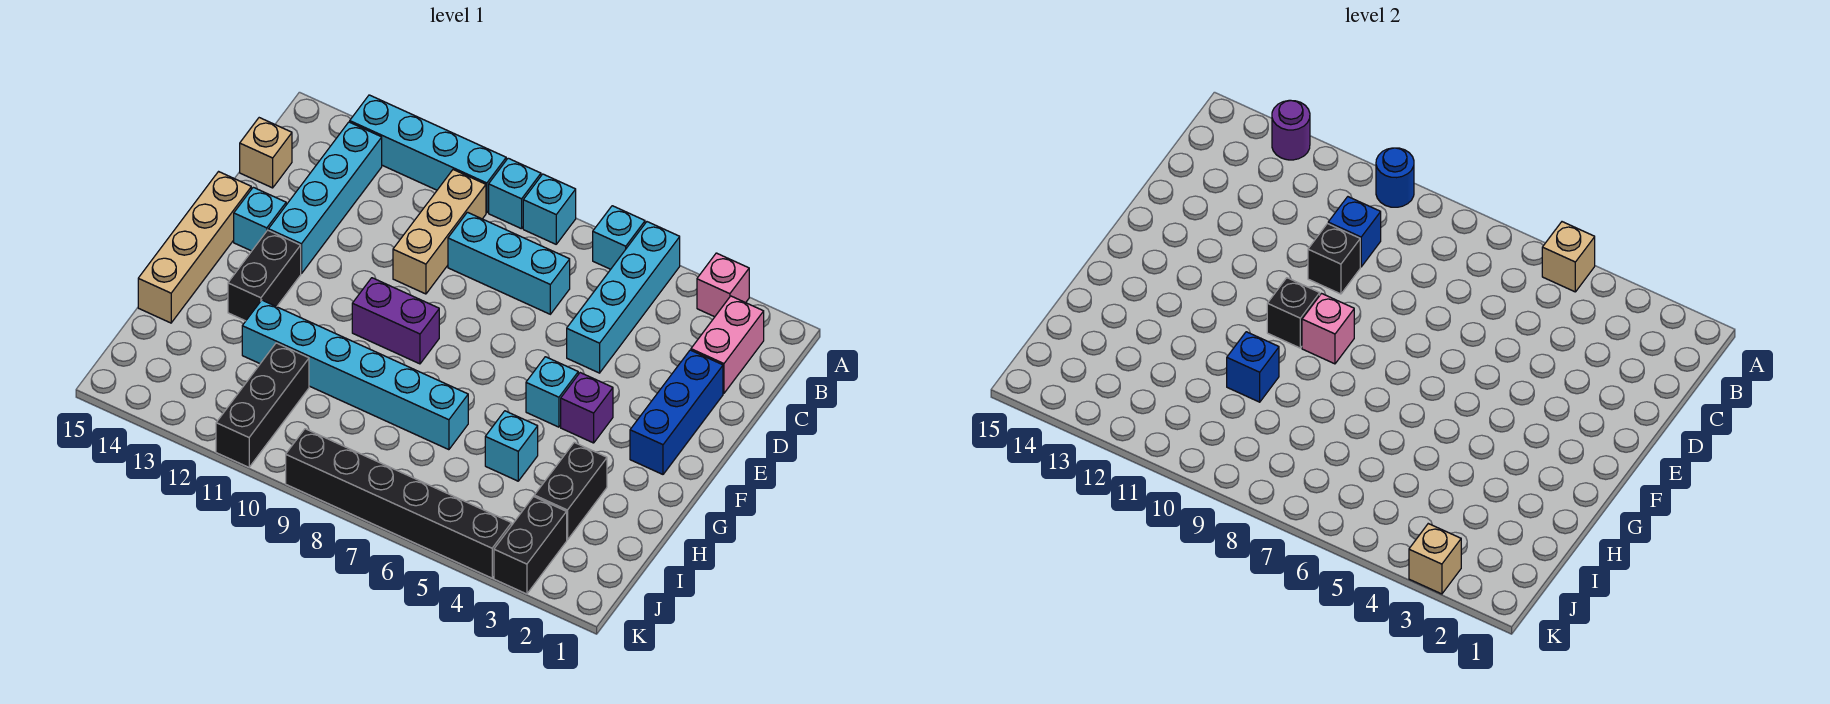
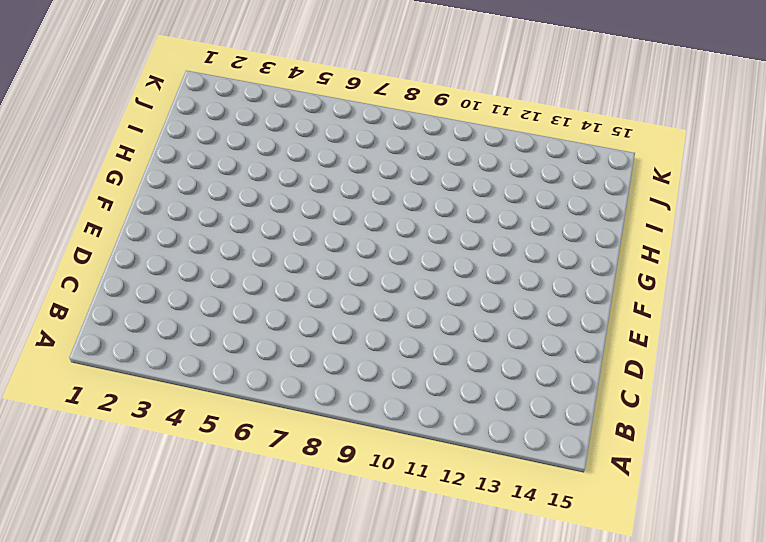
none -> pink brick A3 level 1
none -> cyan brick A5:D5 level 1
none -> cyan brick A6 level 1
none -> cyan brick A8 level 1

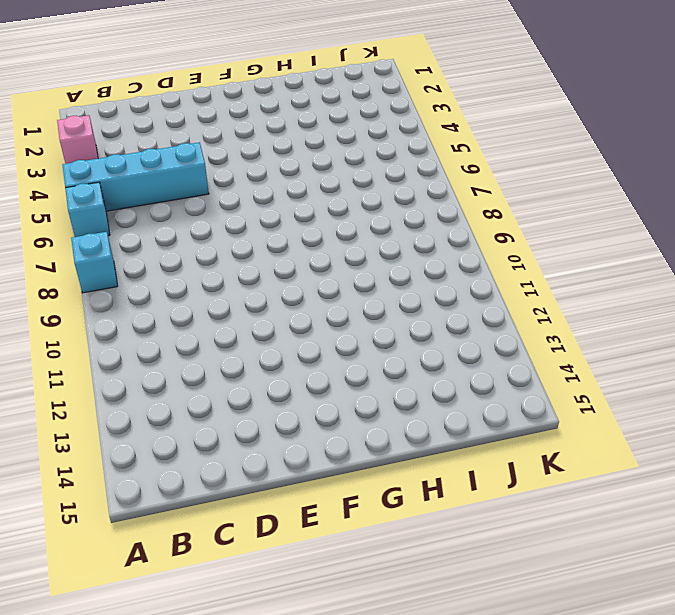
none -> cyan brick A9 level 1
none -> cyan brick A10:A13 level 1
none -> pink brick B2:C2 level 1
none -> tan brick B10:D10 level 1

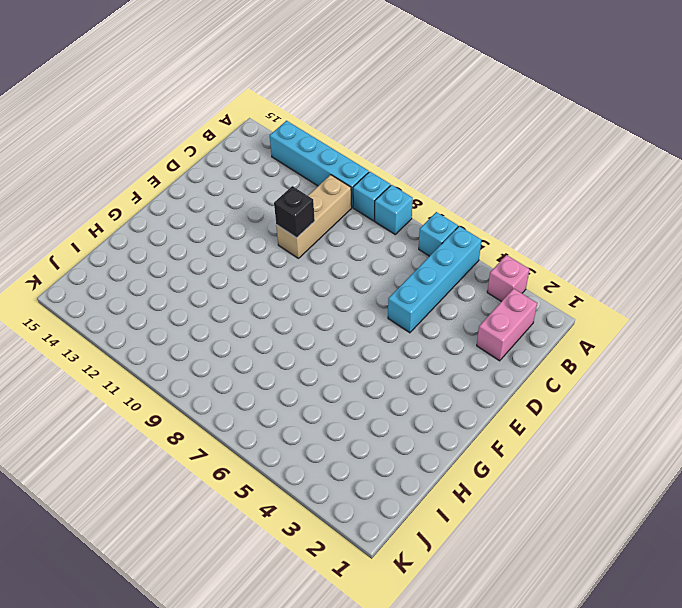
none -> cyan brick B13:E13 level 1
none -> cyan brick C7:C9 level 1
none -> tan brick C15 level 1
none -> blue brick D2:F2 level 1

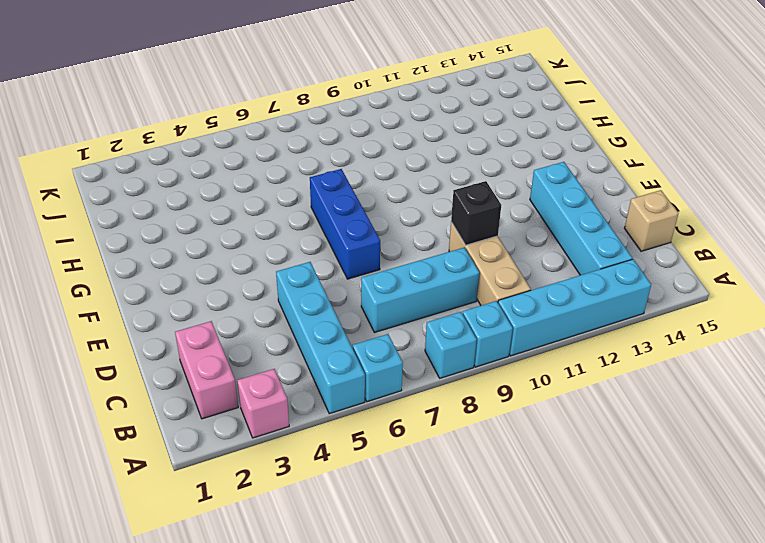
blue brick E7:G7 level 1 -> blue brick D2:F2 level 1
none -> cyan brick E14 level 1
none -> tan brick E15:H15 level 1
none -> purple brick F4 level 1
none -> cyan brick F5 level 1

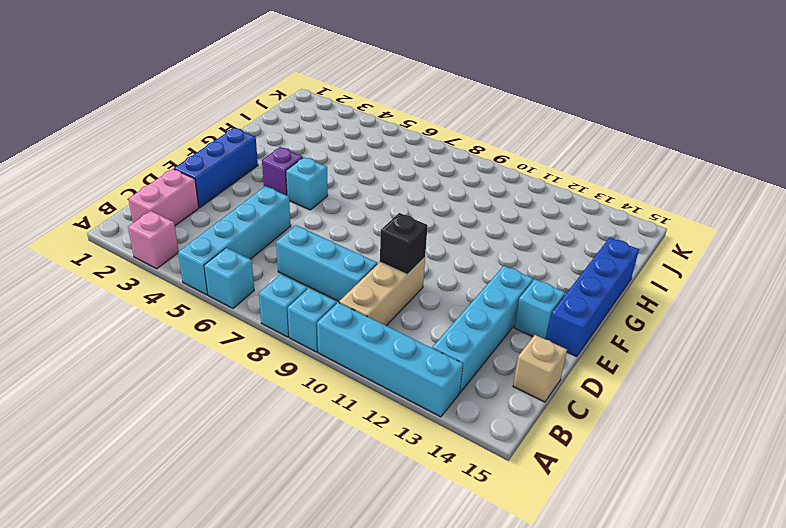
blue brick E15:H15 level 1 -> tan brick E15:H15 level 1
none -> purple brick F9:F10 level 1
none -> black brick F13:G13 level 1
none -> black brick H3:I3 level 1
none -> cyan brick H5 level 1

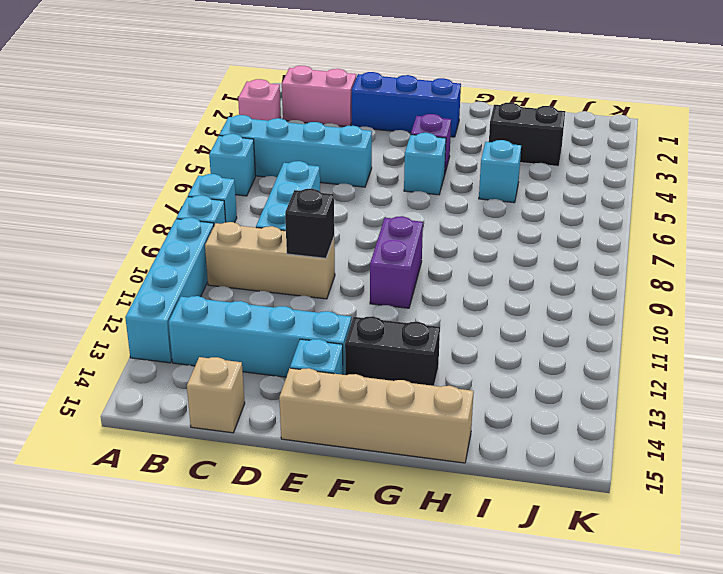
none -> cyan brick H7:H12 level 1
none -> black brick I11:K11 level 1
none -> black brick J3:K3 level 1
none -> black brick K4:K9 level 1

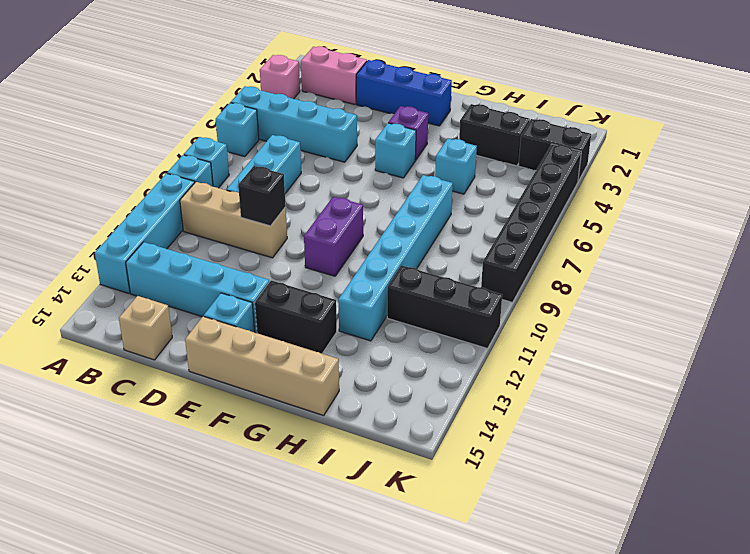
none -> tan brick A5 level 2
none -> blue round brick A10 level 2
none -> purple round brick A13 level 2
none -> blue brick C10 level 2

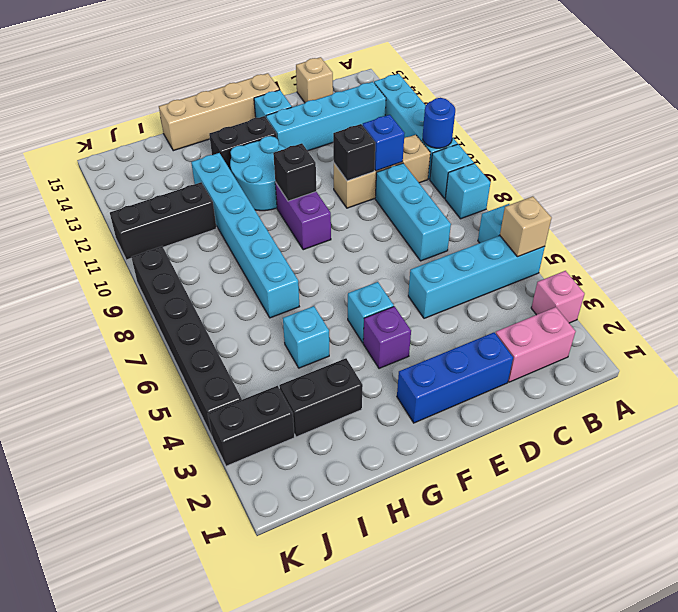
cyan round brick F11:G12 level 1 -> none
none -> purple round brick A13 level 2
none -> pink brick F9 level 2
none -> blue brick H10 level 2
none -> tan brick K3 level 2

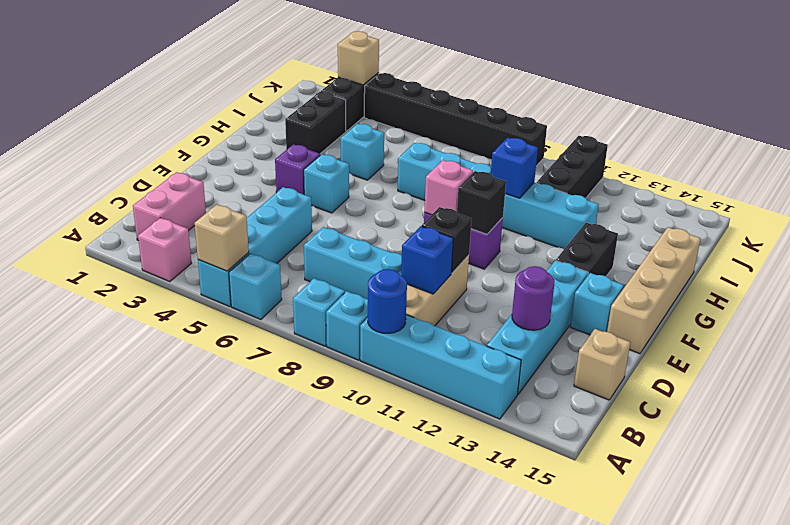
purple round brick C13 level 2 -> purple round brick A13 level 2
none -> blue brick D2:F2 level 1

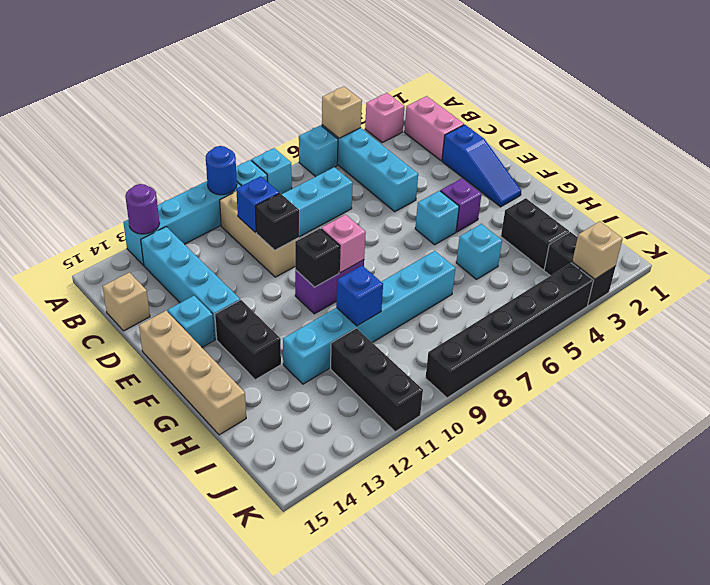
blue slope D2:F2 level 1 top D -> blue brick D2:F2 level 1

